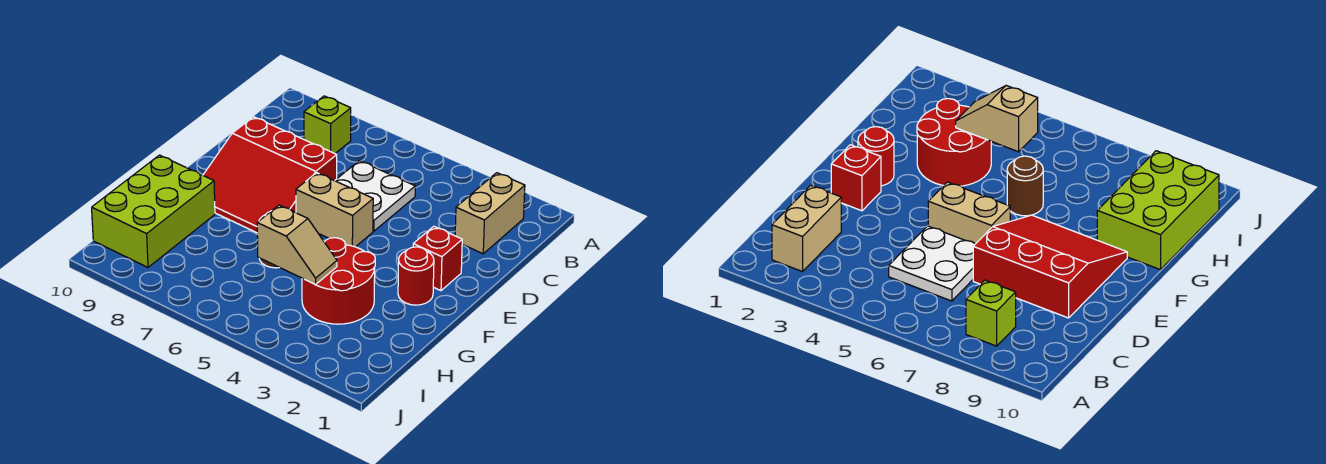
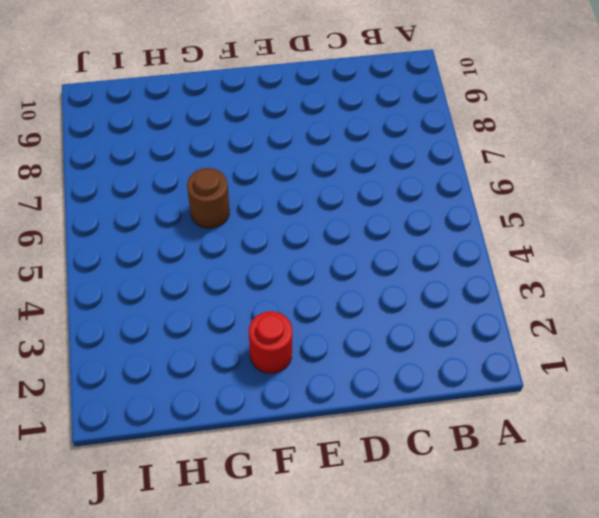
none -> tan brick B2:C2 level 1
none -> lime brick B8 level 1

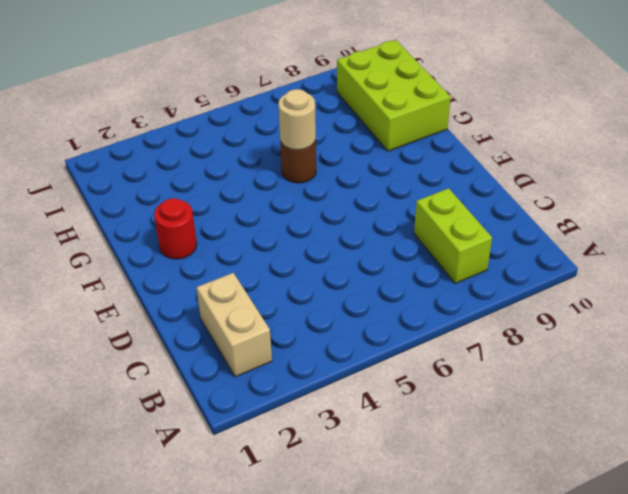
lime brick B8:C8 level 1 -> lime brick B8 level 1
tan round brick G6 level 2 -> none
none -> white plate C5:D6 level 1
none -> red slope D7:F9 level 1 top D

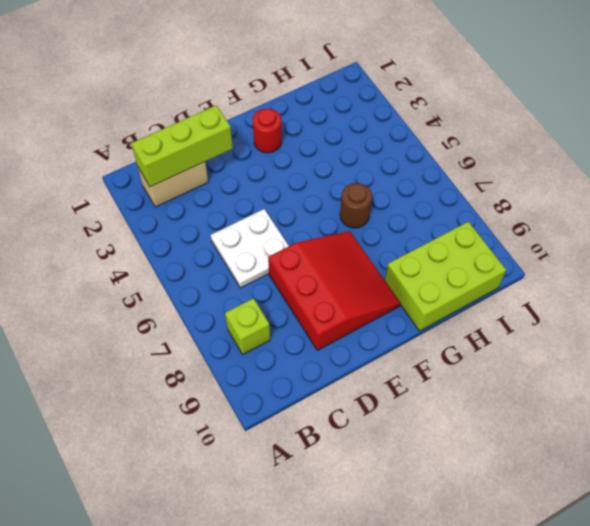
lime brick B2:D2 level 2 -> none
none -> red brick E2 level 1
none -> tan brick E5:E6 level 1

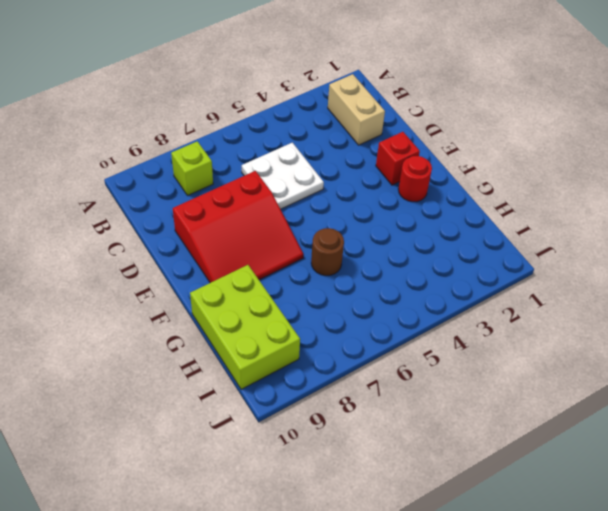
none -> tan brick E5:E6 level 1
none -> red round brick G3:H4 level 1

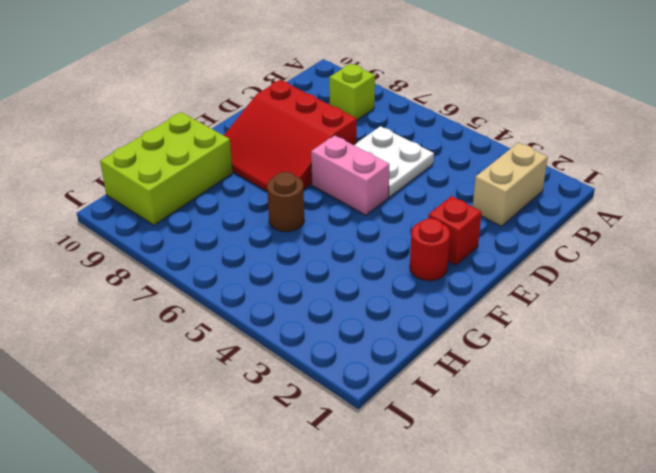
pink brick E5:E6 level 1 -> tan brick E5:E6 level 1
none -> red round brick G3:H4 level 1
none -> tan slope H4:H5 level 2 top 5

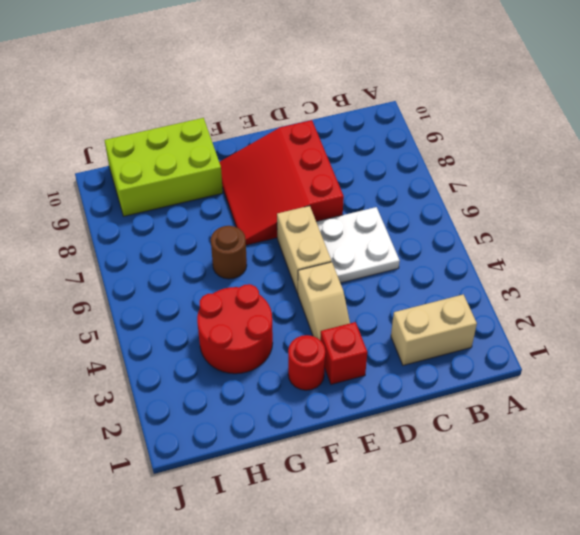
tan slope E3:E4 level 1 top 4 -> tan slope H4:H5 level 2 top 5
none -> lime brick B8 level 1

